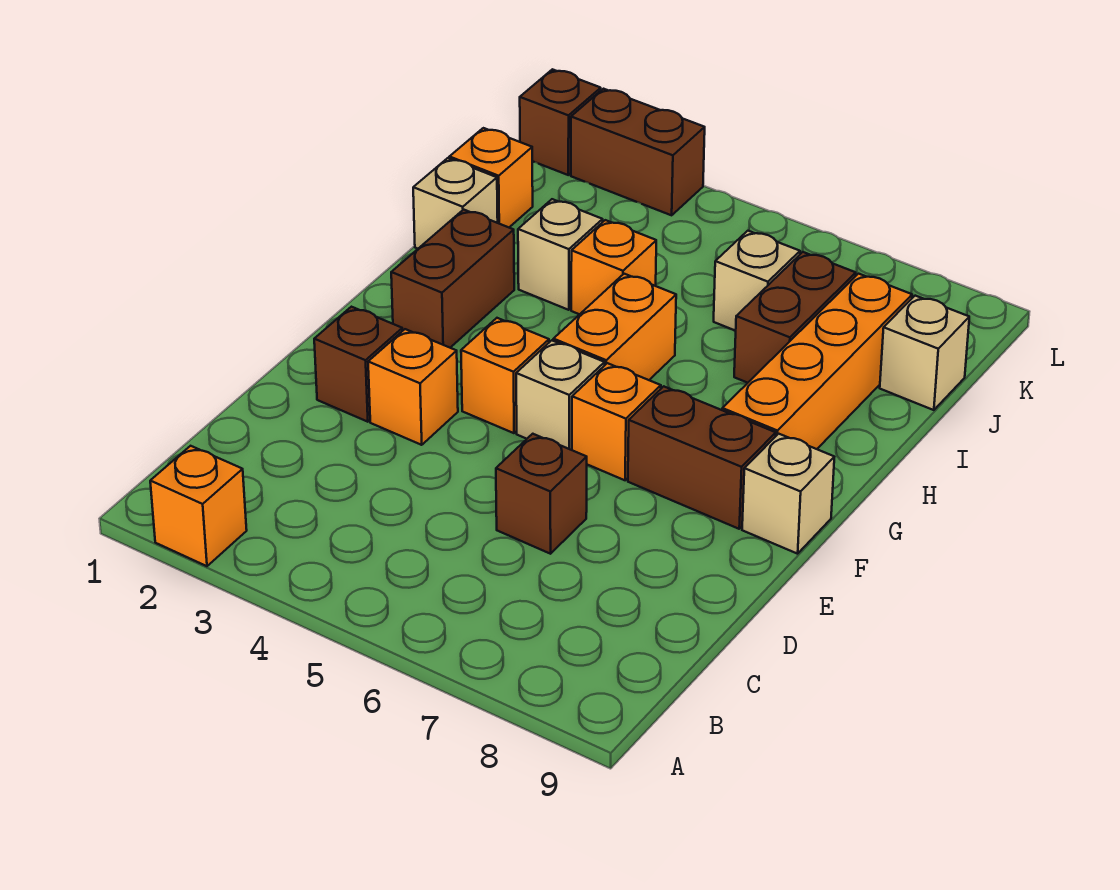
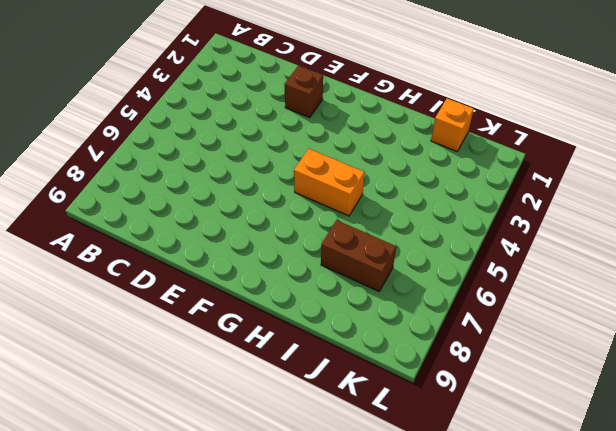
none -> orange brick A2 level 1
none -> brown brick D6 level 1
none -> orange brick E3 level 1

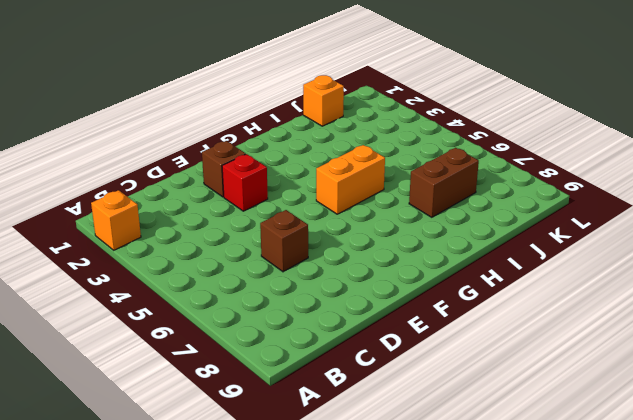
red brick E3 level 1 -> orange brick E3 level 1
none -> orange brick F4 level 1
none -> tan brick F5 level 1
none -> orange brick F6 level 1

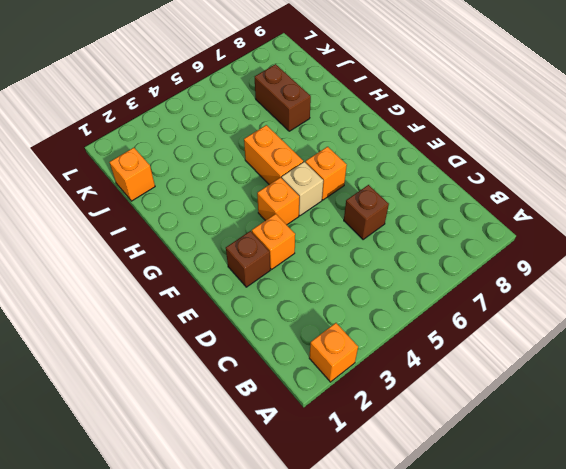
none -> brown brick F7:F8 level 1
none -> tan brick F9 level 1
none -> brown brick G2:H2 level 1

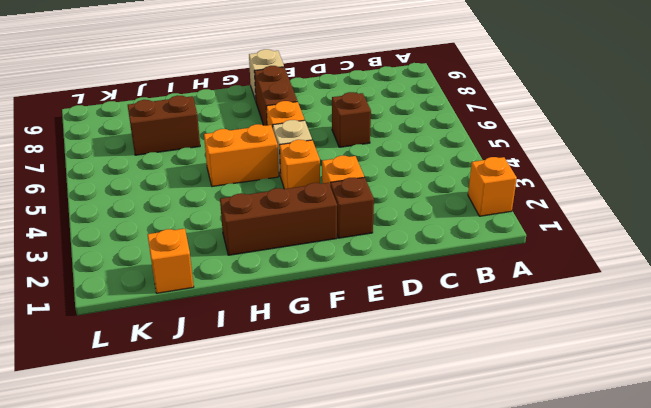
brown brick F2:H2 level 1 -> brown brick G2:H2 level 1
none -> orange brick G8:J8 level 1
none -> tan brick I1 level 1
none -> tan brick I3 level 1

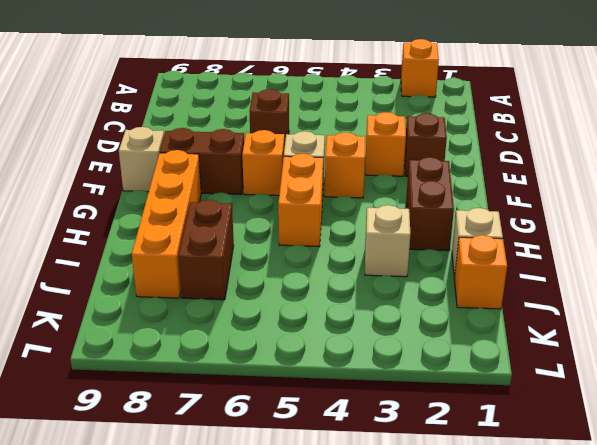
none -> orange brick I4 level 1
none -> tan brick J6 level 1
none -> tan brick J9 level 1

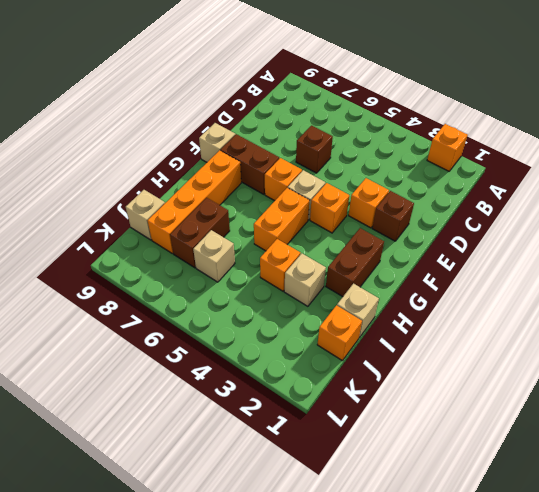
none -> brown brick L1 level 1
none -> brown brick L2:L3 level 1

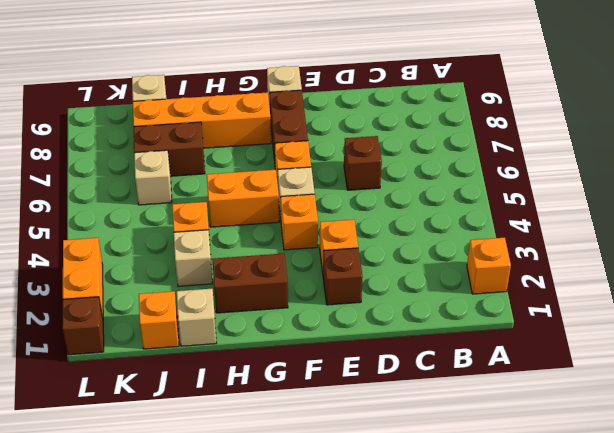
orange brick L2:L3 level 1 -> brown brick L2:L3 level 1

